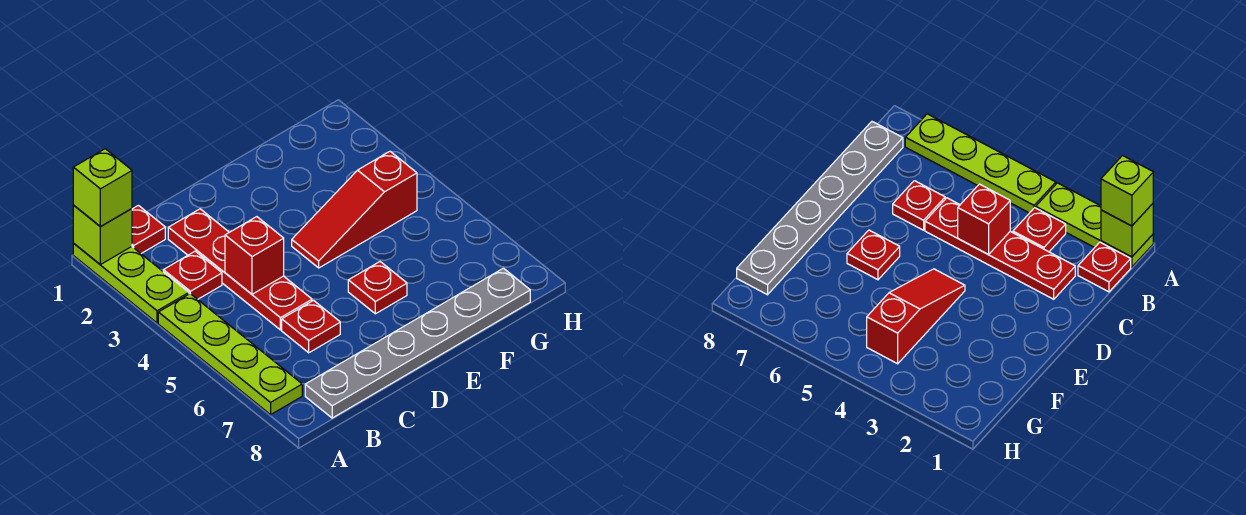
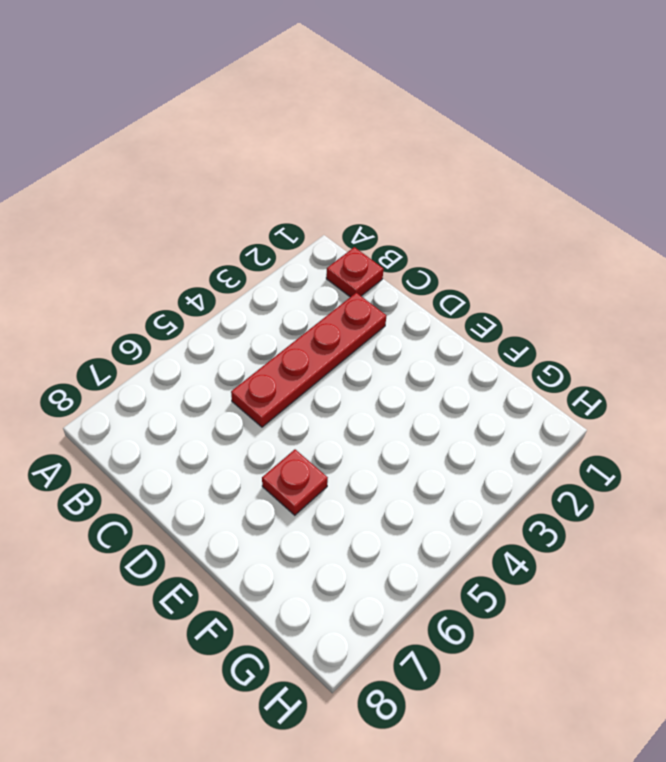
none -> lime plate A1:A3 level 1
none -> lime plate A4:A7 level 1
none -> red plate B3 level 1

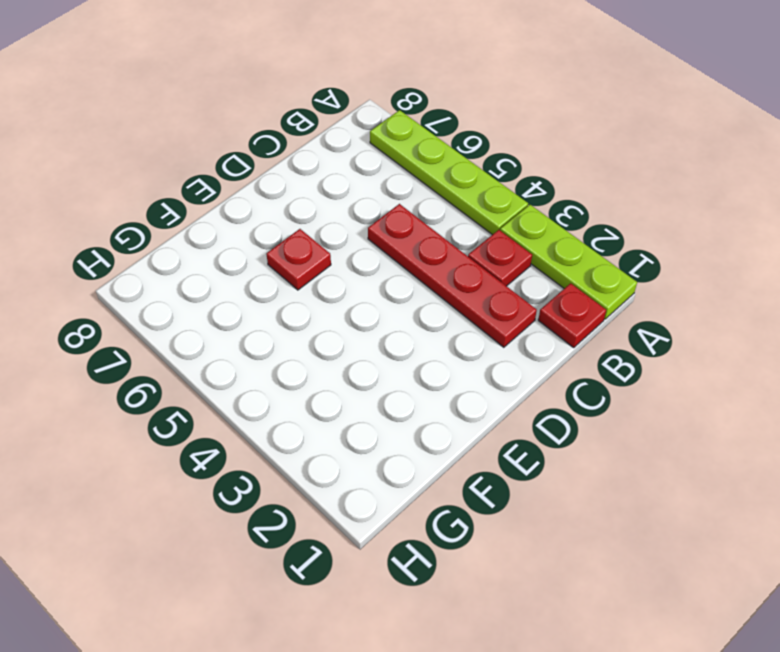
none -> grey plate B8:G8 level 1
none -> red plate C6 level 1
none -> red slope E4:G4 level 1 top G

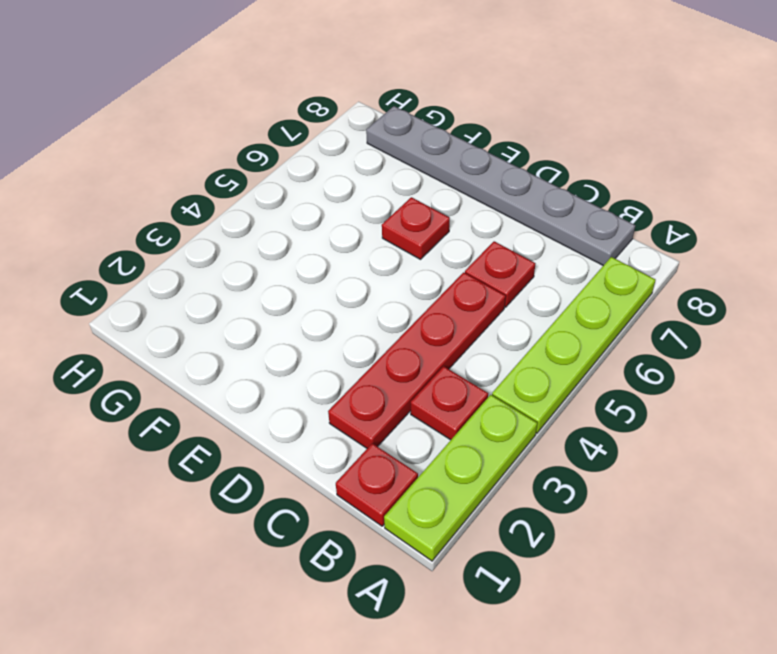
none -> red slope E4:G4 level 1 top G
none -> lime brick A1 level 2
none -> red brick C4 level 2

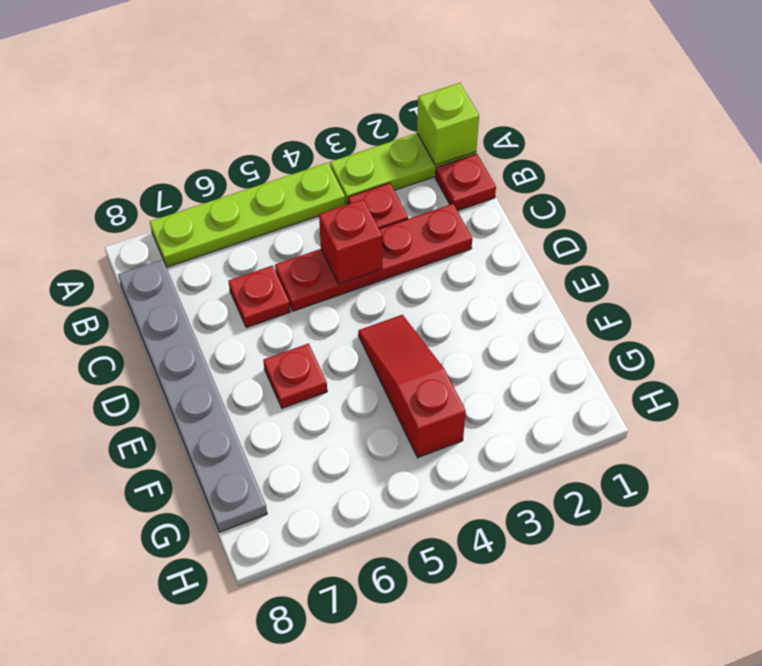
none -> lime brick A1 level 3

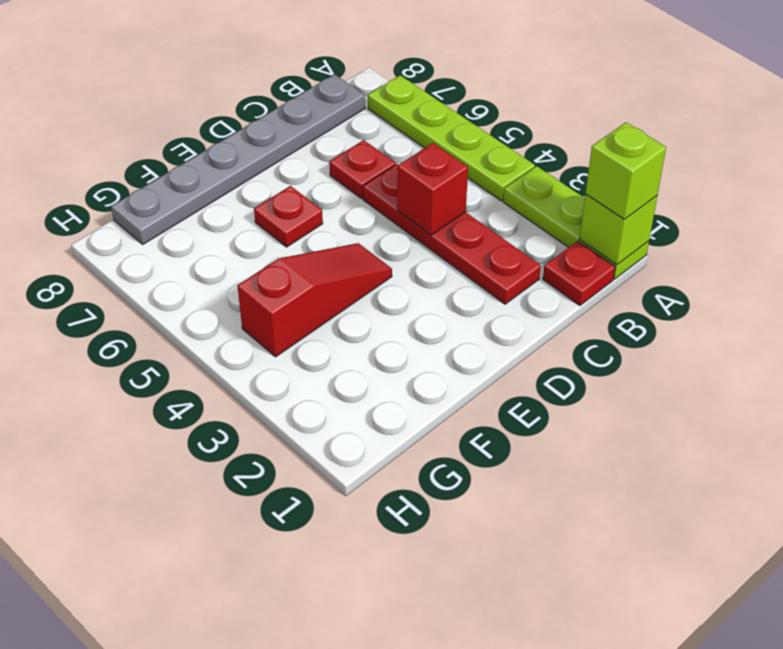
none -> red plate B3 level 1

